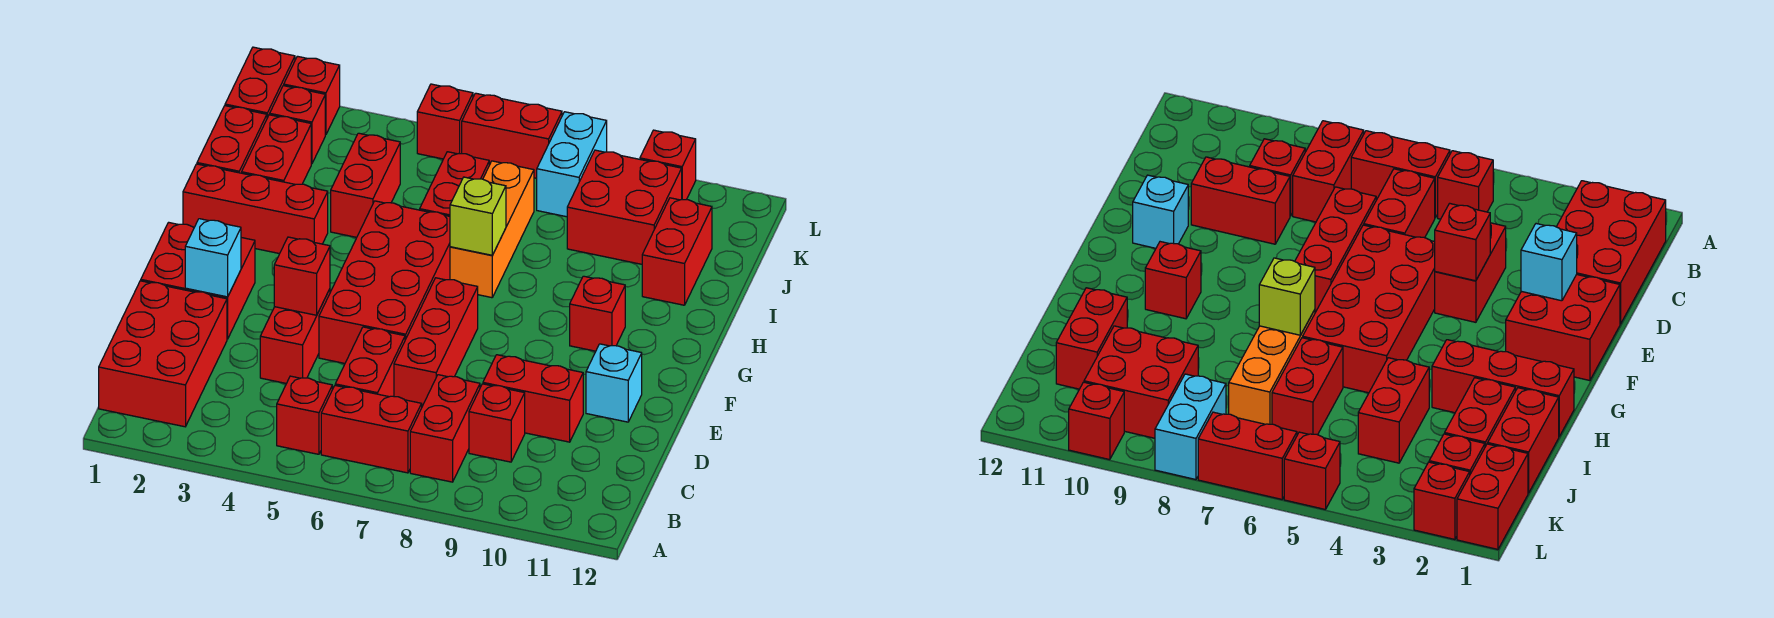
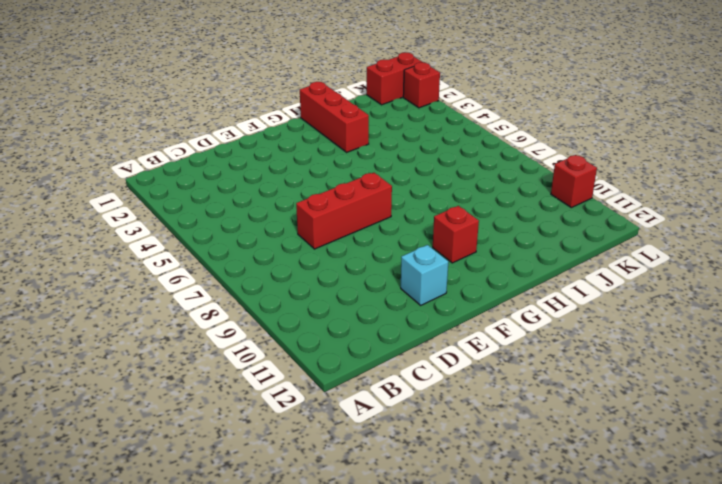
none -> red brick B1:D2 level 1
none -> red brick B5 level 1
none -> red brick B6:B7 level 1
none -> red brick B8:C8 level 1

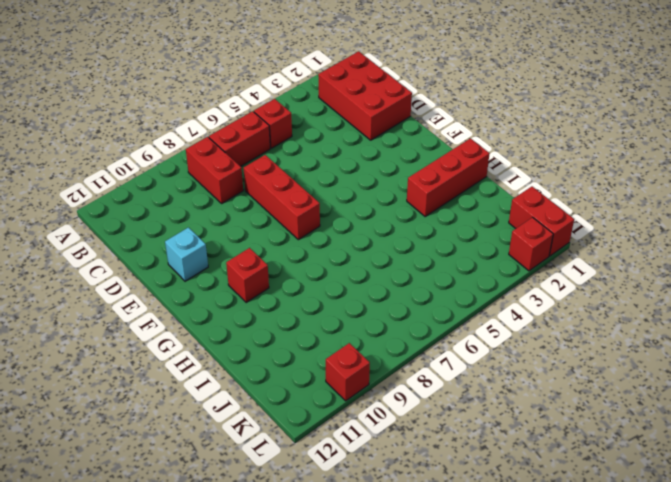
none -> red brick C6:D6 level 1
none -> red brick C9 level 1
none -> red brick D4:E4 level 1
none -> red brick D9:D10 level 1

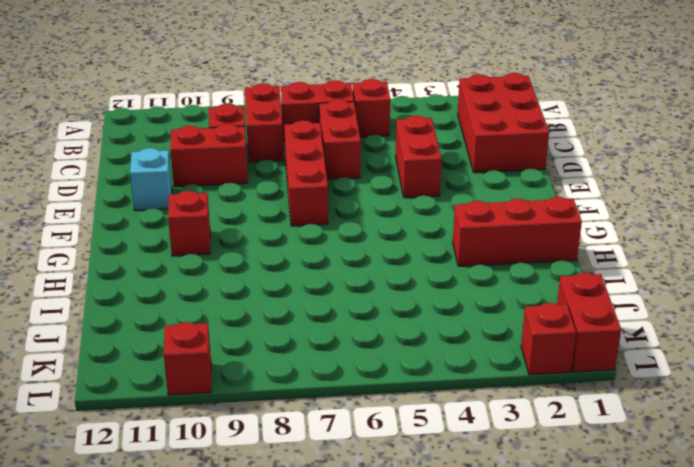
none -> red brick E1:F2 level 1
none -> red brick E5:H6 level 1
none -> orange brick H7:J7 level 1
none -> red brick I1:J1 level 1

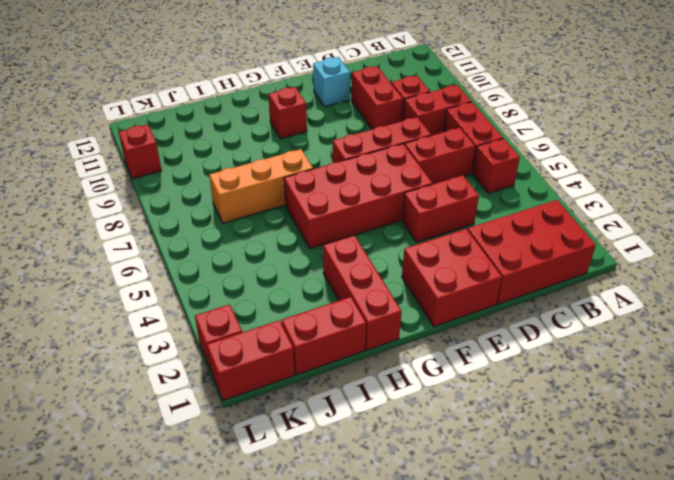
none -> red brick I2:J2 level 1
none -> red brick I4:J4 level 1
none -> red brick I6:J6 level 1
none -> red brick I11:J11 level 1

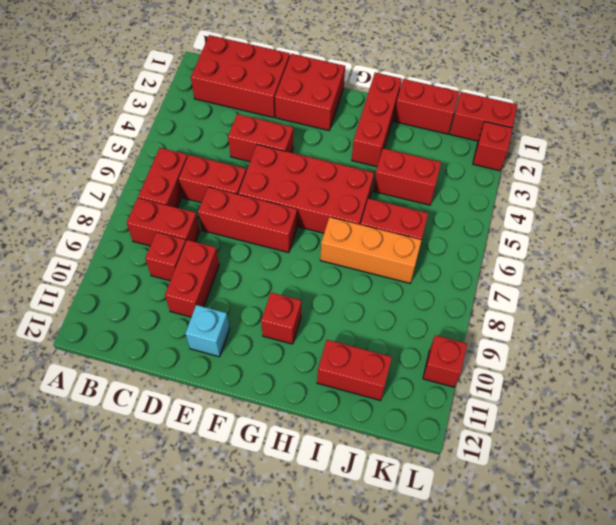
none -> red brick B5 level 1
none -> red brick I2:J2 level 1
none -> red brick J9:K10 level 1
none -> red brick K2 level 1

